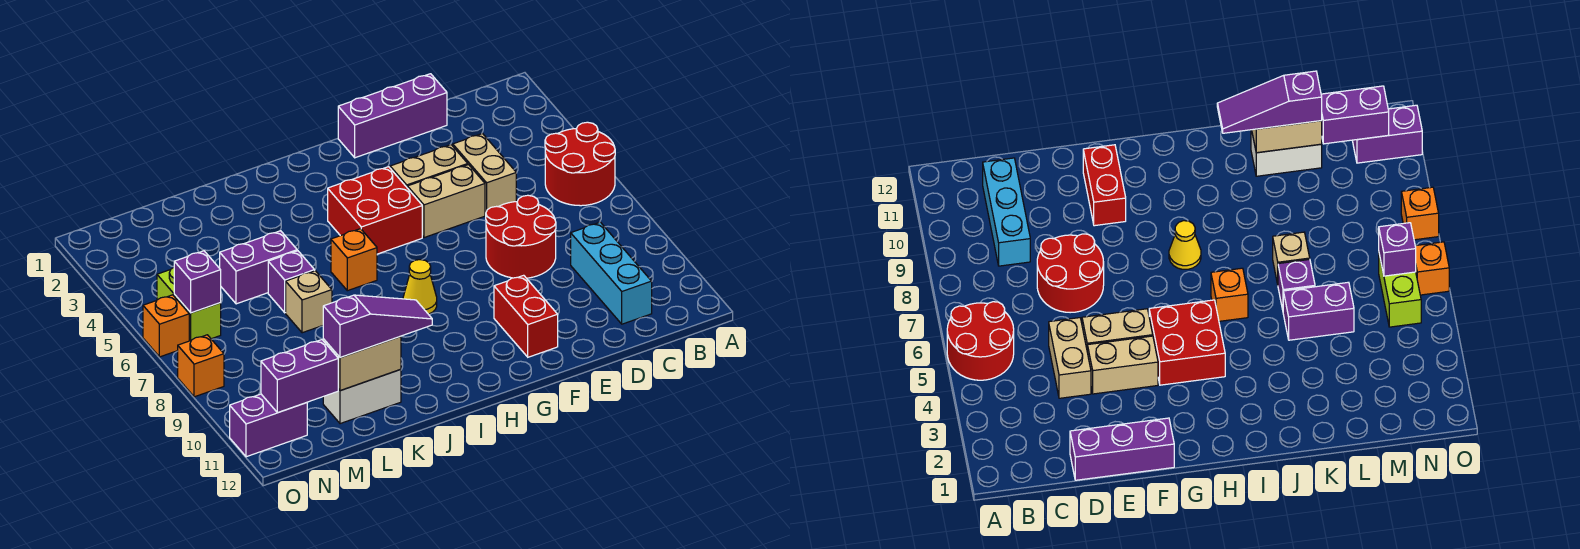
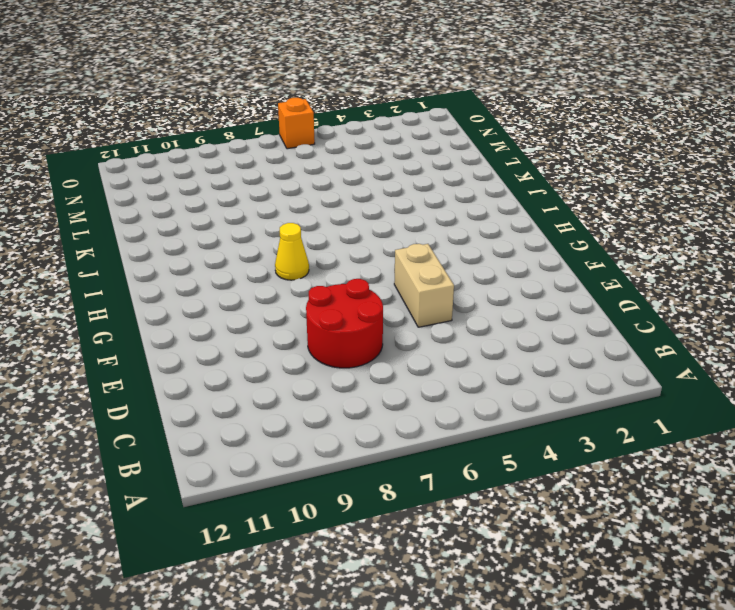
none -> red round brick A5:B6 level 1
none -> cyan brick C9:C11 level 1
none -> purple brick D1:F1 level 1

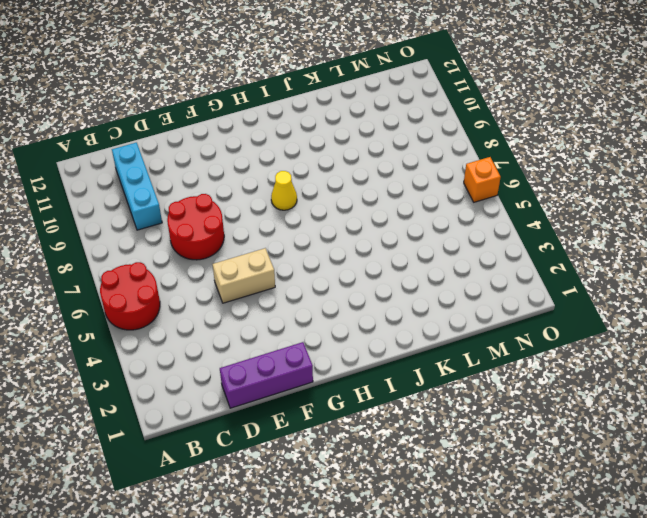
none -> tan brick D4:D5 level 1
none -> tan brick E4:F4 level 1
none -> red brick F10:F11 level 1

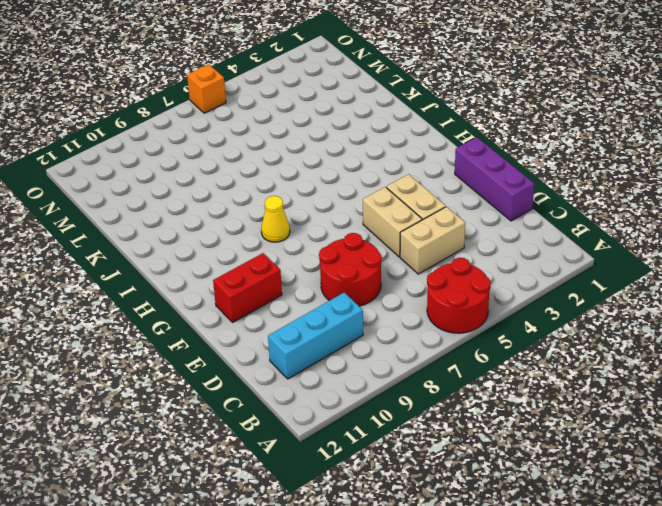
none -> red brick G4:H5 level 1
none -> orange brick I6 level 1
none -> purple brick K5:L5 level 1

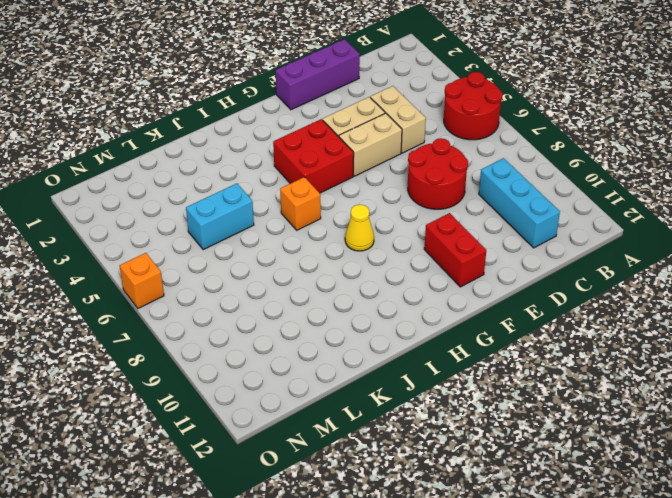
cyan brick K5:L5 level 1 -> purple brick K5:L5 level 1
none -> purple brick K6 level 1
none -> tan brick K7 level 1
none -> white brick K11:L11 level 1

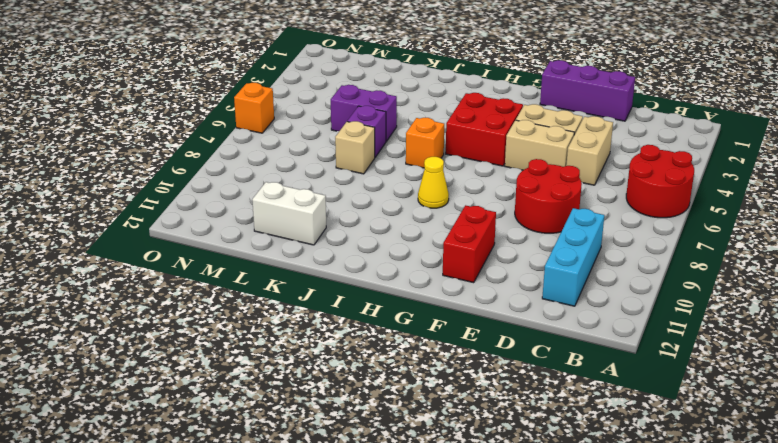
none -> lime brick N5:N6 level 1
none -> purple brick N11:O11 level 1
none -> orange brick O8 level 1

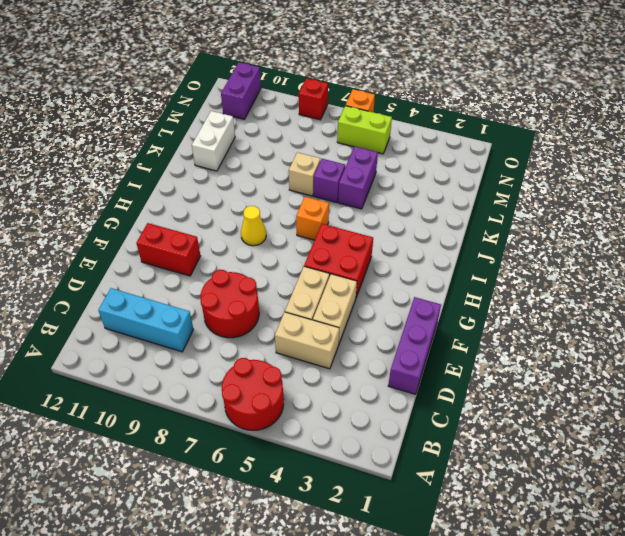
red brick O8 level 1 -> orange brick O8 level 1
none -> tan brick K11:L11 level 2
none -> purple brick M11:N11 level 2
none -> purple brick N6 level 2

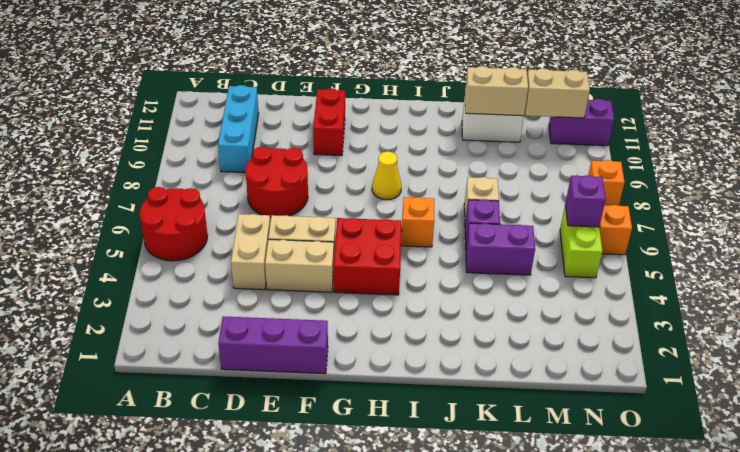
tan brick M11:N11 level 2 -> purple brick M11:N11 level 2
none -> purple slope J11:L11 level 3 top L

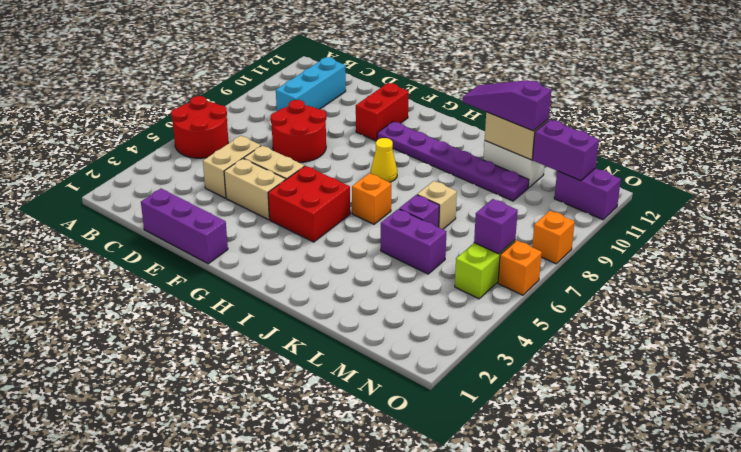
purple plate G10:L10 level 1 -> none

